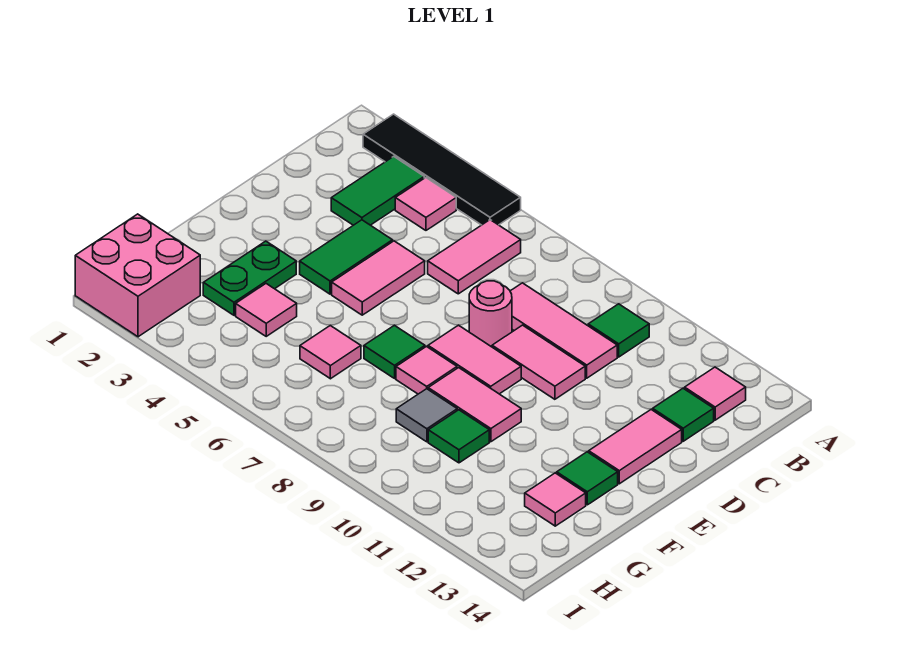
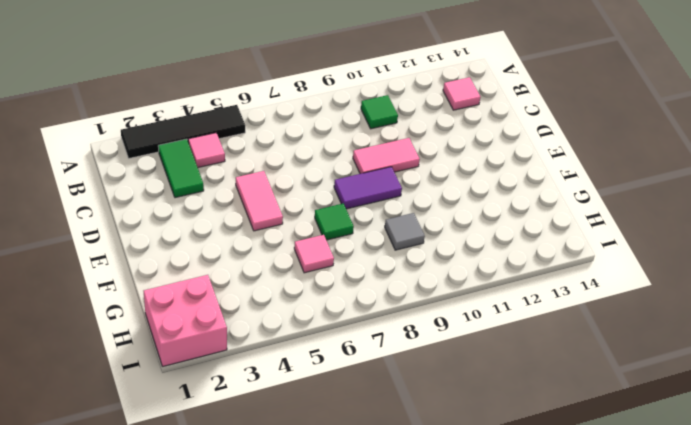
purple tile E8:E9 level 1 -> pink tile E8:E9 level 1
none -> pink tile B6:C6 level 1
none -> pink tile C8:C10 level 1
none -> green tile C13 level 1

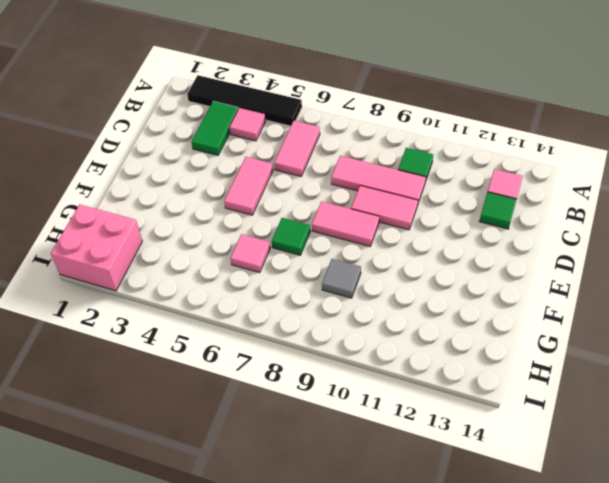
none -> green tile D4:E4 level 1
none -> pink round brick D8 level 1
none -> pink tile D13:E13 level 1

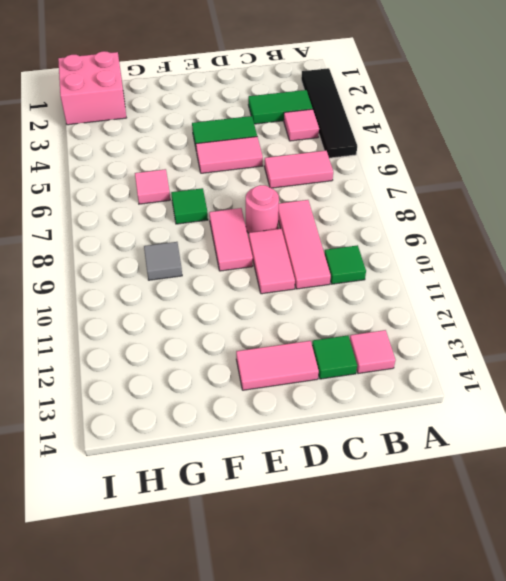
none -> green plate F3:G3 level 1
none -> pink tile F8 level 1
none -> pink tile F9:F10 level 1

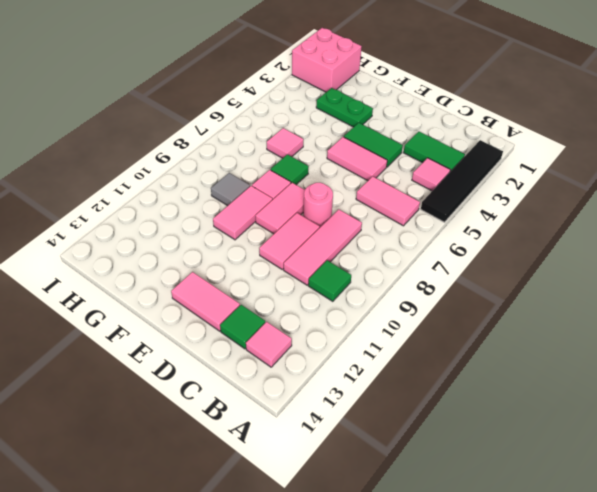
none -> green tile F13 level 1
none -> pink tile G4 level 1
none -> green tile G10 level 1

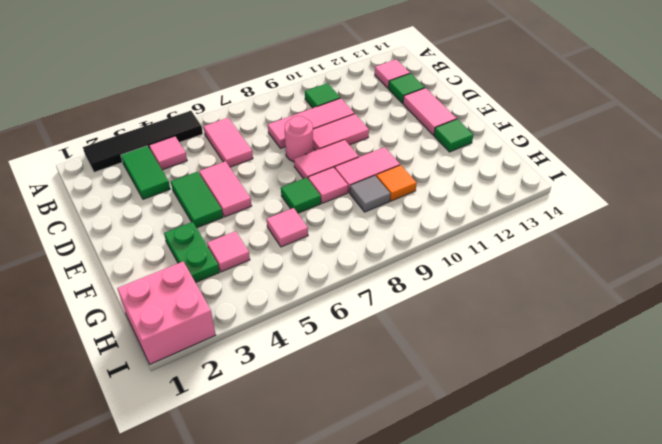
orange tile G10 level 1 -> green tile G10 level 1
none -> pink tile G13 level 1

